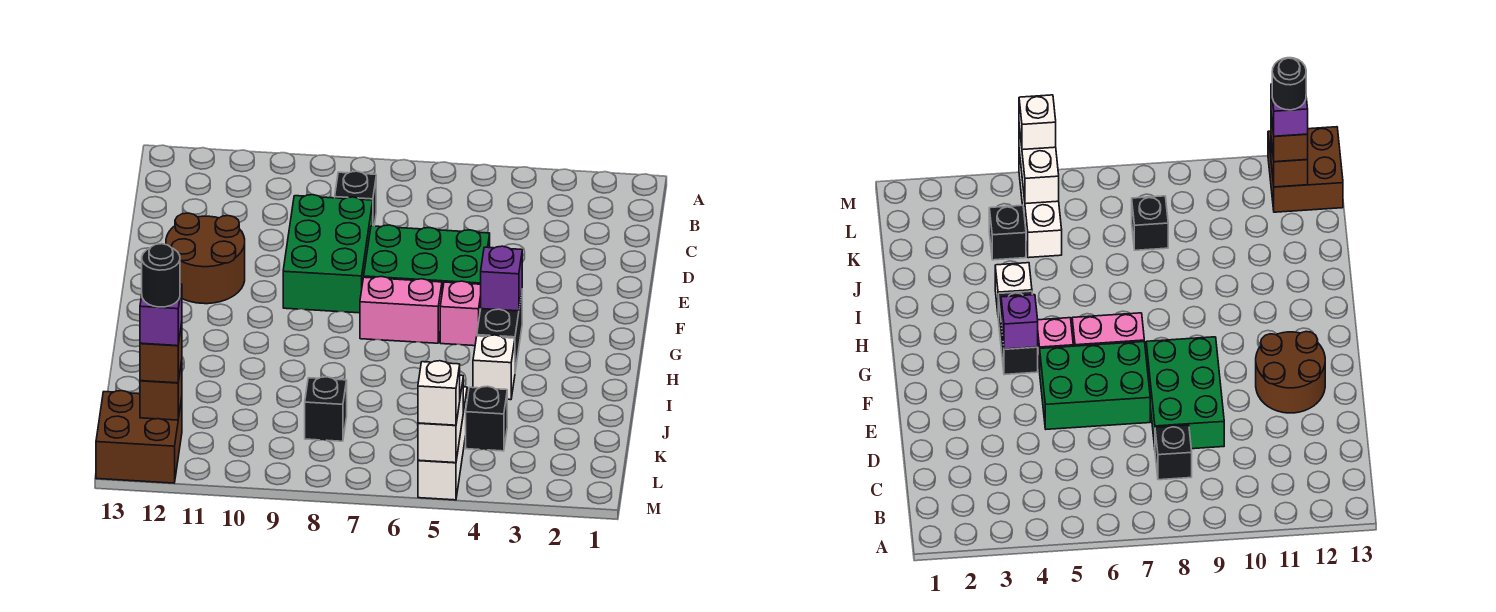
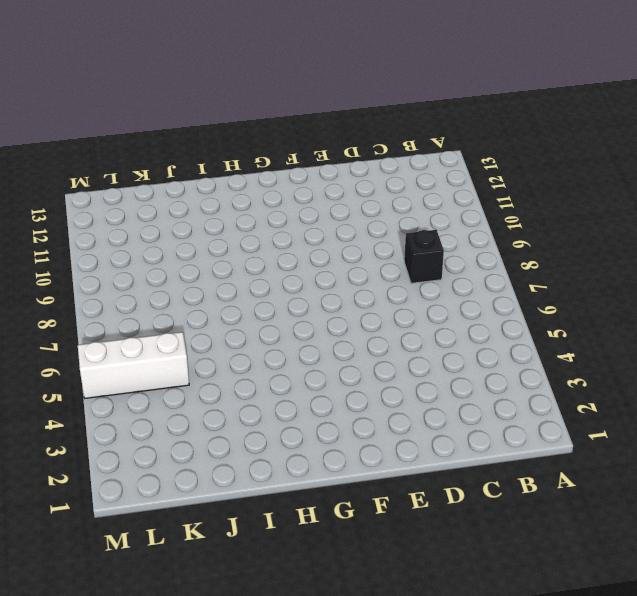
none -> green brick D8:F9 level 1
none -> green brick E5:F7 level 1
none -> brown round brick E11:F12 level 1

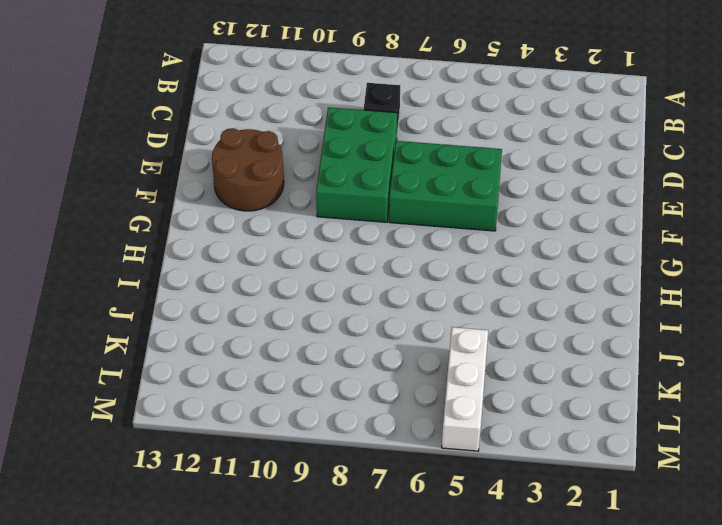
none -> black brick G4:H4 level 1
none -> pink brick G5 level 1
none -> pink brick G6:G7 level 1

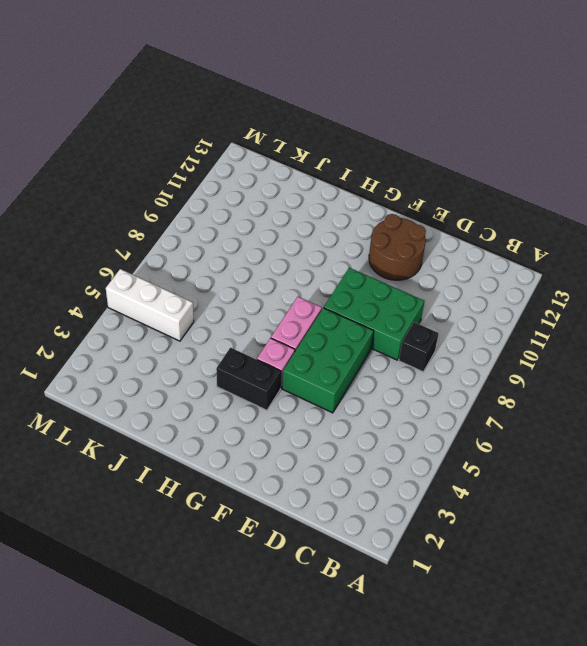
none -> white brick I4 level 1
none -> black brick K4 level 1
none -> black brick K8 level 1

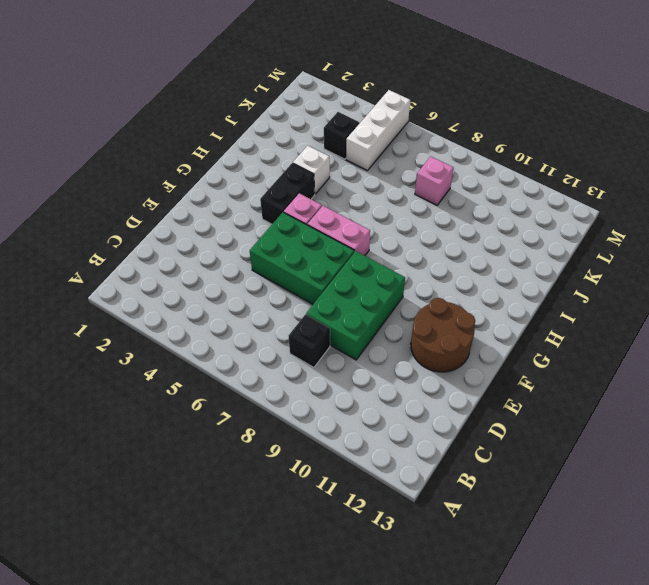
pink brick K8 level 1 -> black brick K8 level 1
none -> brown brick L12:M13 level 1
none -> purple brick G4 level 2
none -> white brick L5:M5 level 2

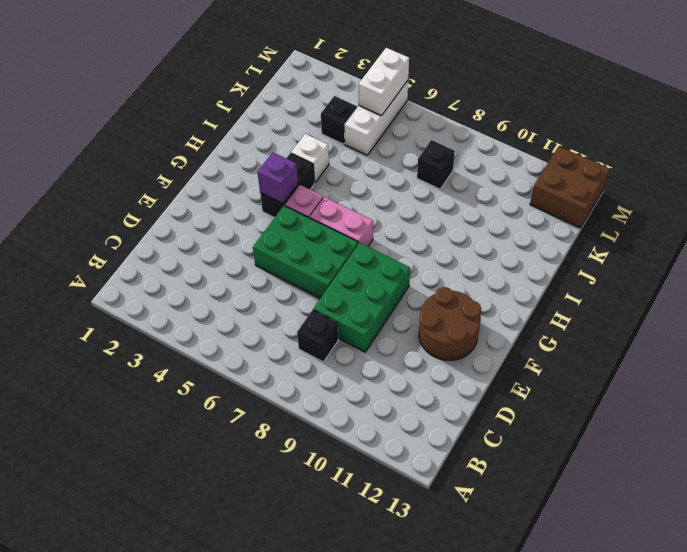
none -> brown brick L12 level 2
none -> brown brick L12 level 3
none -> white brick M5 level 3

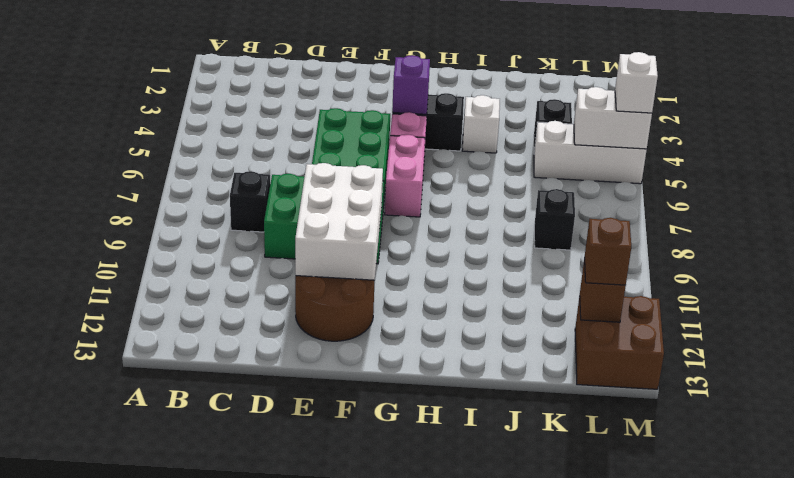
white brick E9:F11 level 2 -> none
none -> purple brick L12 level 4
none -> black round brick L12 level 5

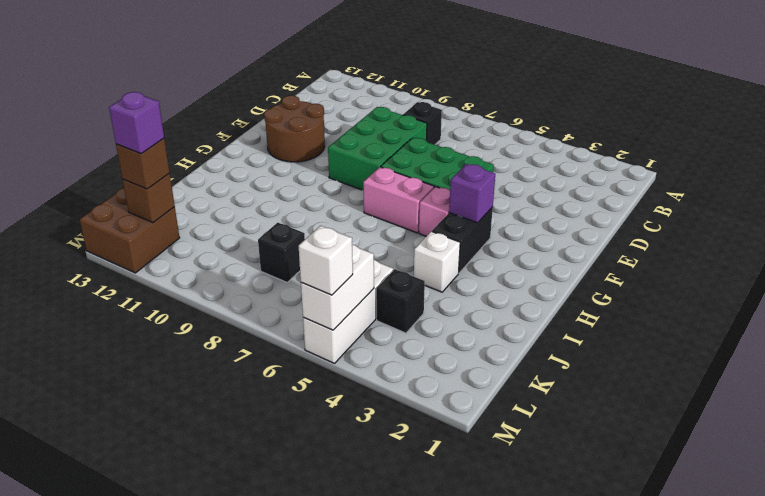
none -> black round brick L12 level 5

